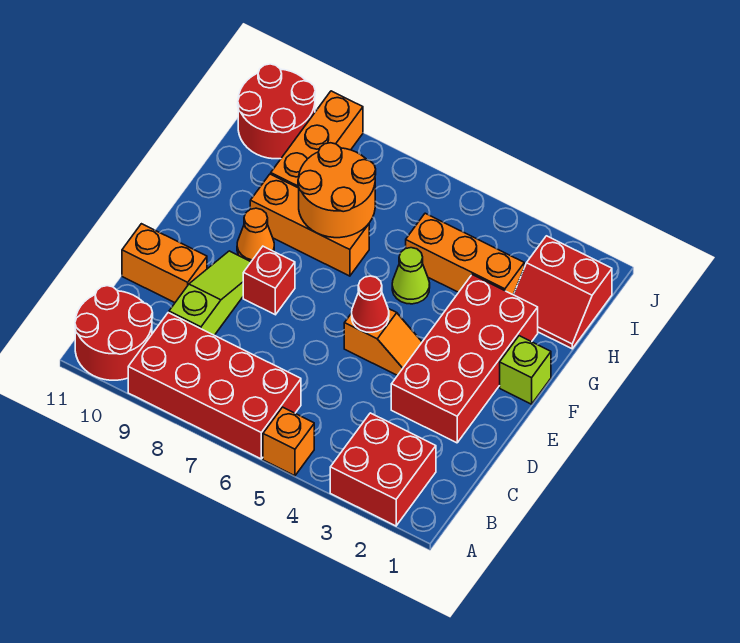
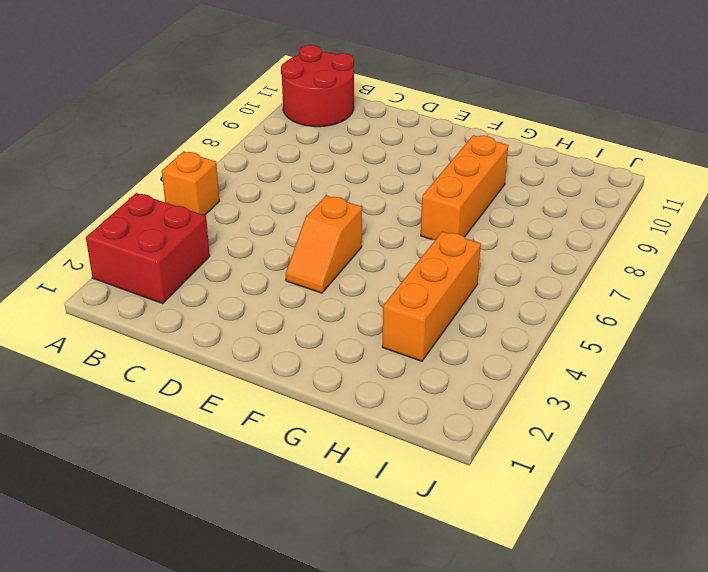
none -> red brick A6:B9 level 1
none -> lime slope C9:E9 level 1 top C
none -> red brick D2:G3 level 1

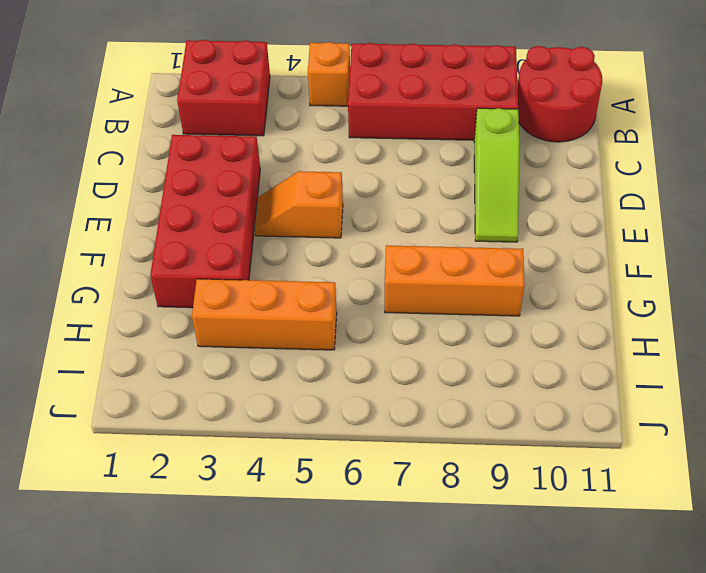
none -> orange brick D10:D11 level 1
none -> red brick E8 level 1
none -> lime brick F1 level 1

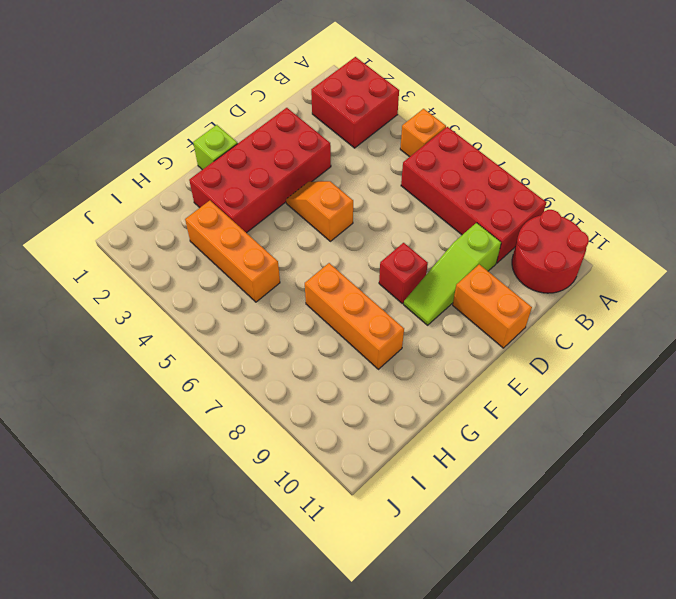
none -> orange cone F9 level 1
none -> lime cone G5 level 1
none -> red slope H1:I2 level 1 top I

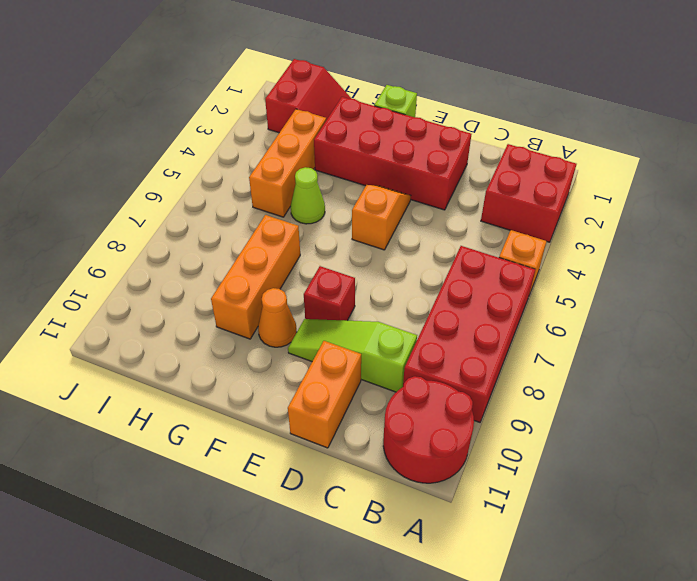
none -> orange brick H9:J9 level 1
none -> red round brick I10:J11 level 1
none -> red cone E5 level 2

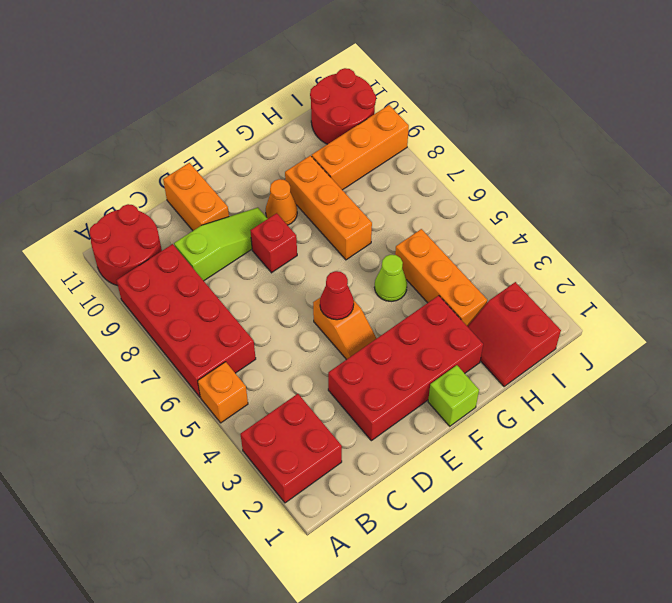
none -> orange round brick G7:H8 level 2

